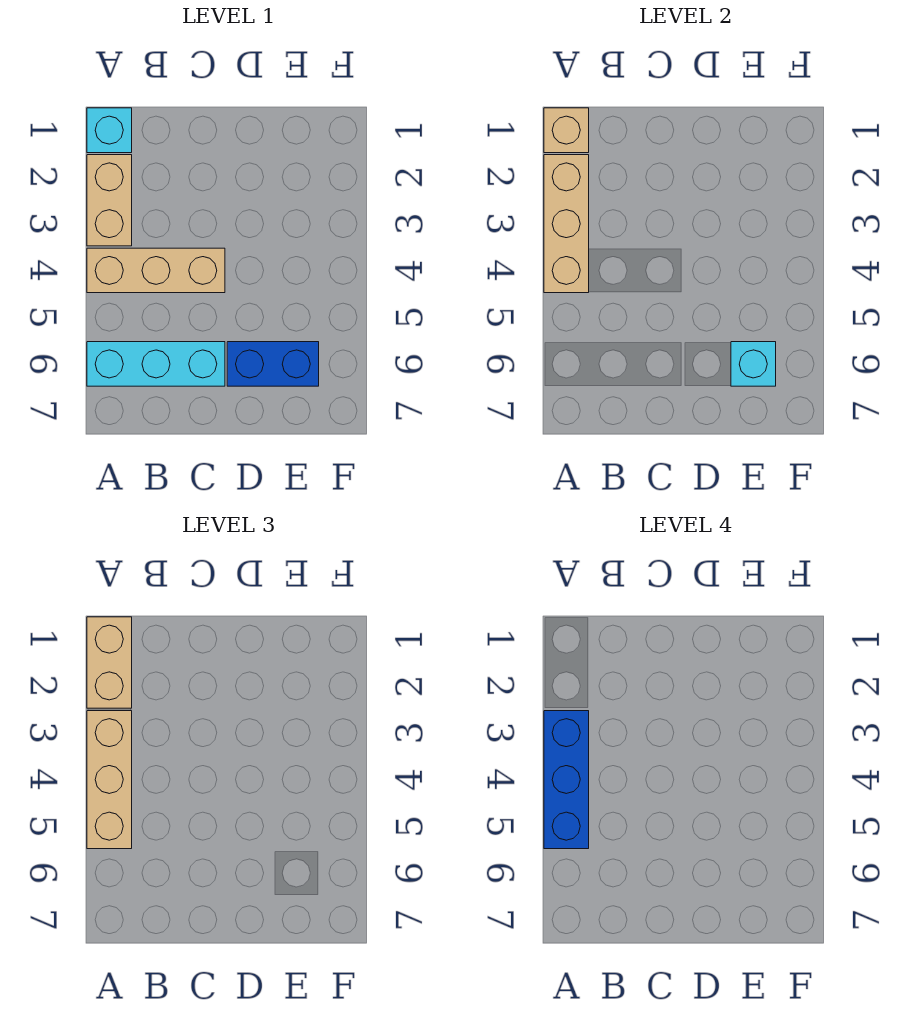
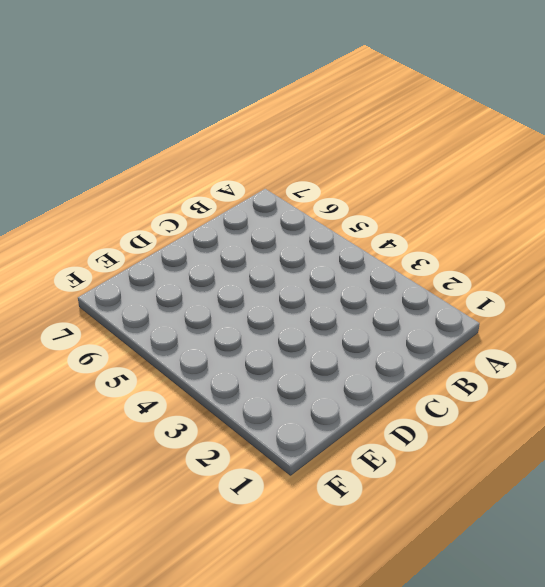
none -> cyan brick A1 level 1
none -> tan brick A2:A3 level 1

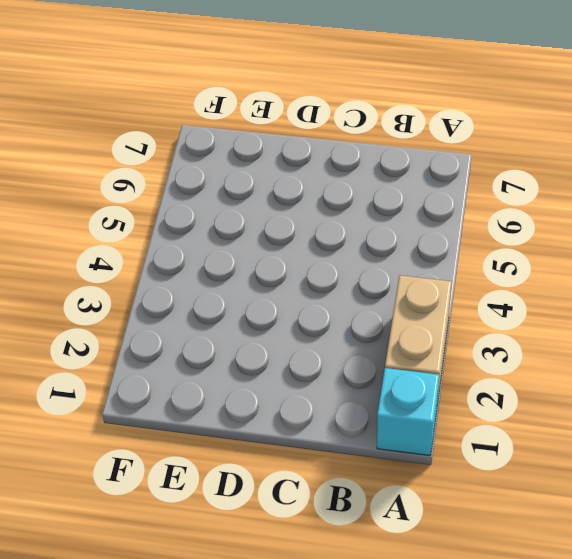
none -> tan brick A4:C4 level 1
none -> cyan brick A6:C6 level 1

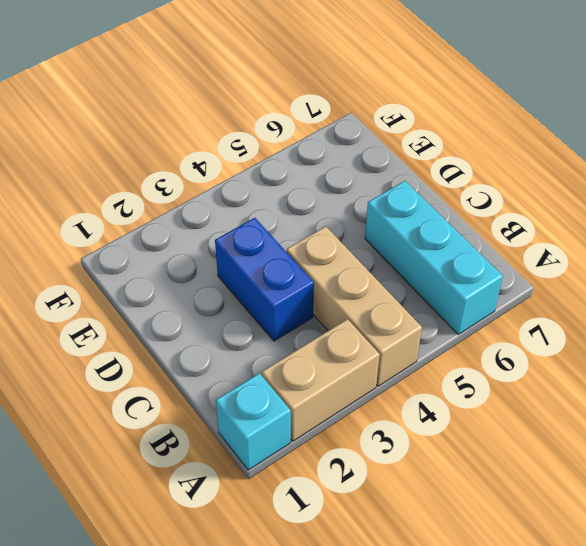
blue brick C3:D3 level 1 -> blue brick D6:E6 level 1
none -> tan brick A1 level 2
none -> tan brick A2:A4 level 2

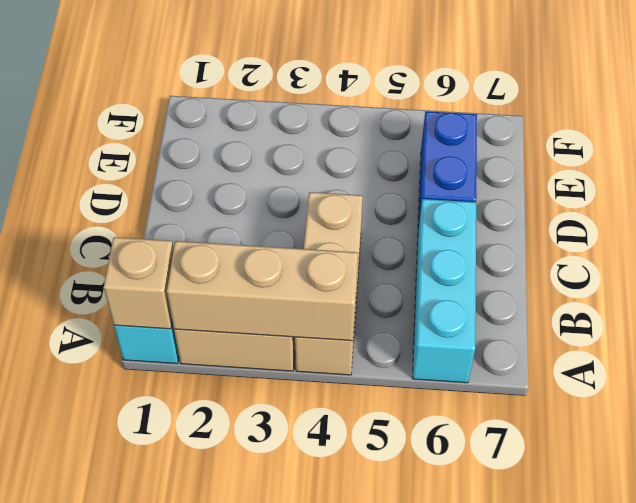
none -> cyan brick E6 level 2
none -> tan brick A1:A2 level 3

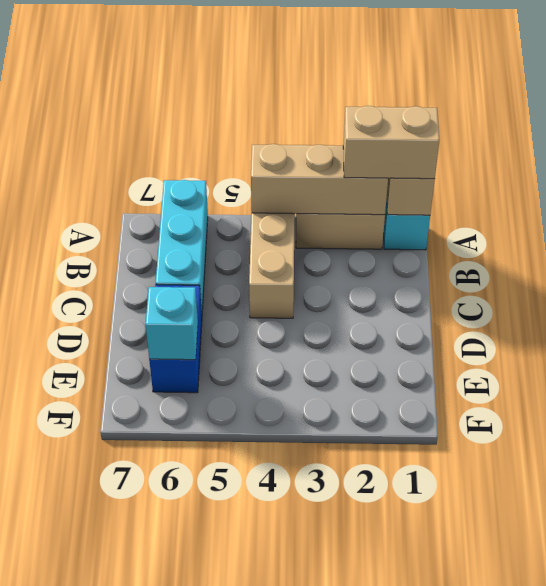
none -> tan brick A3:A5 level 3
none -> blue brick A3:A5 level 4

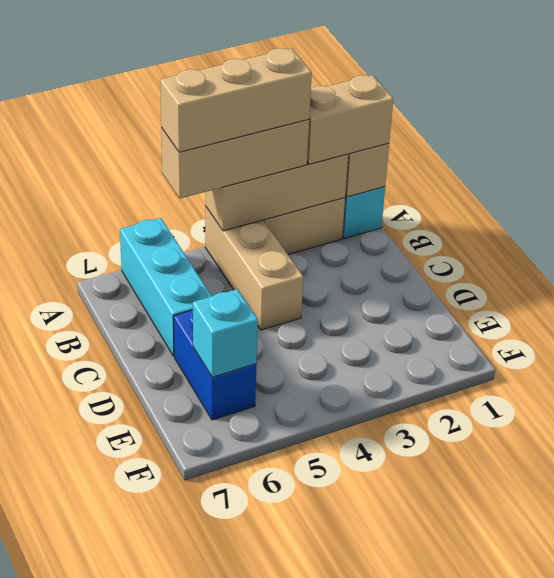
tan brick A3:A5 level 4 -> blue brick A3:A5 level 4

